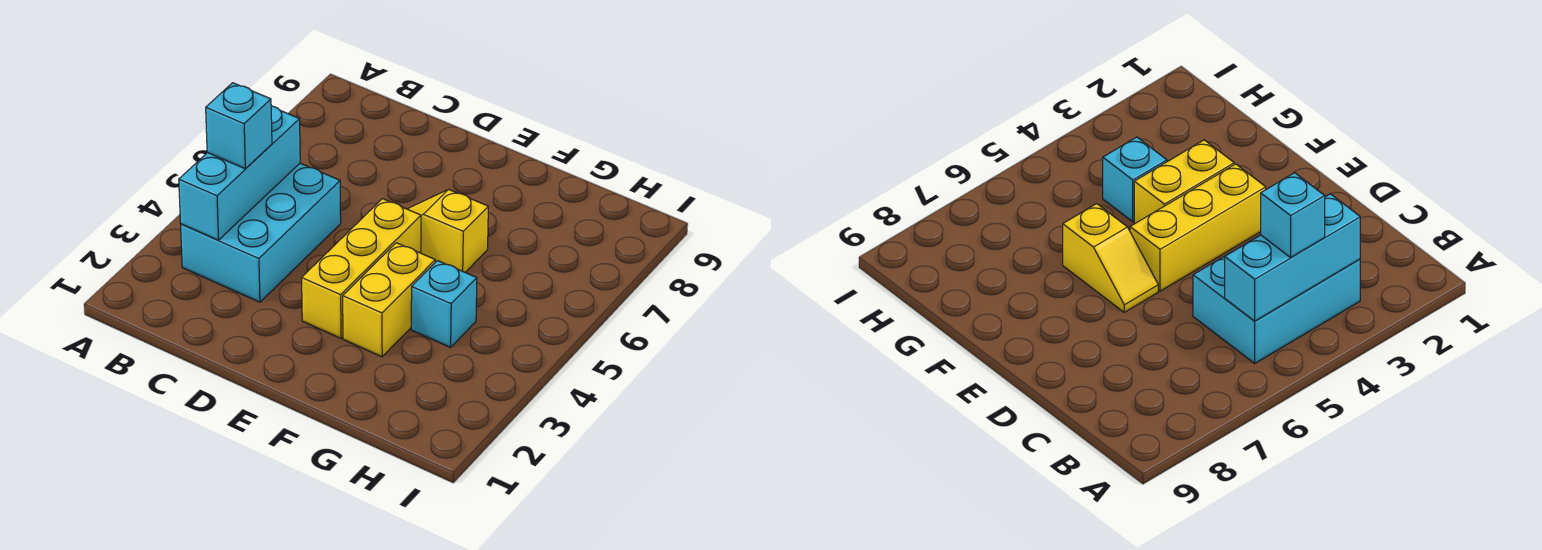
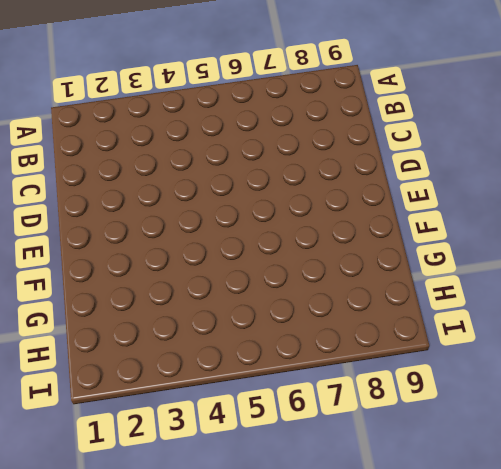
none -> cyan brick B3:C5 level 1
none -> yellow brick E3:E5 level 1

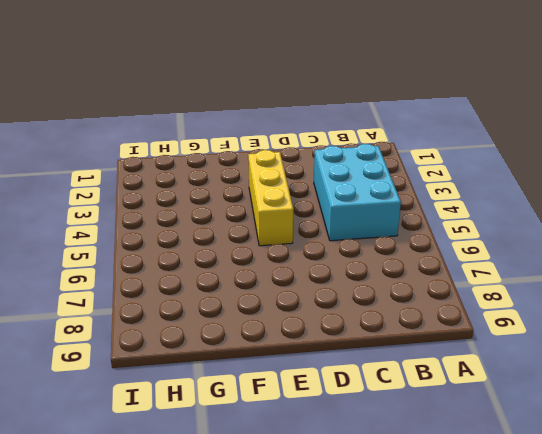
none -> yellow slope E6:F6 level 1 top F
none -> yellow brick F3:F4 level 1

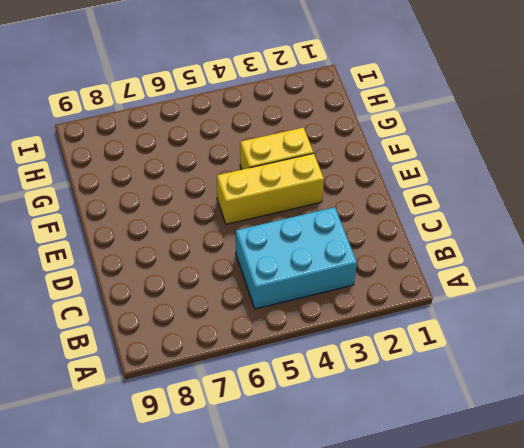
none -> yellow slope E6:F6 level 1 top F
none -> cyan brick G4 level 1

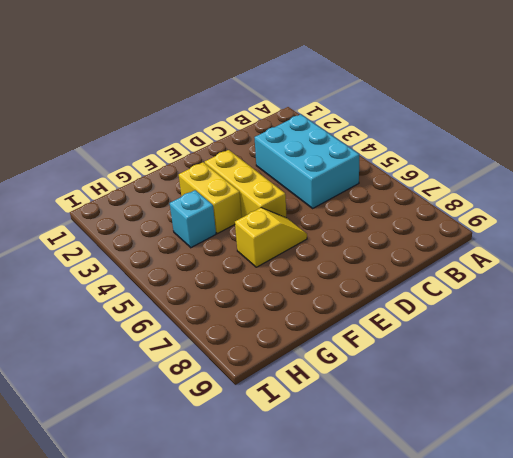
none -> cyan brick B3:B5 level 2
none -> cyan brick B4 level 3

